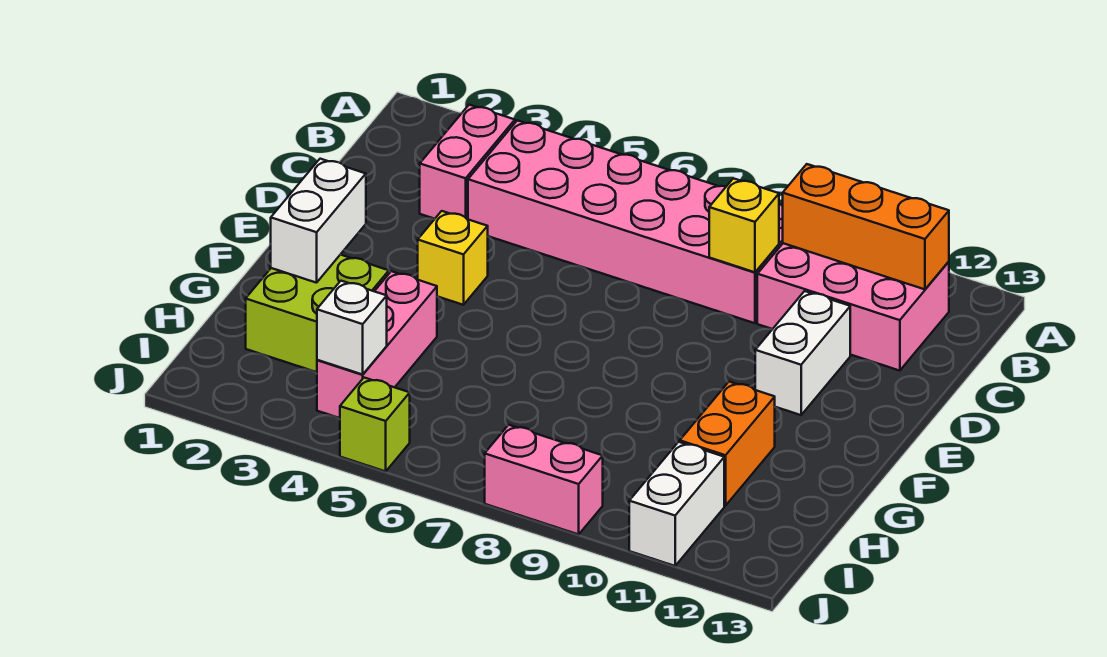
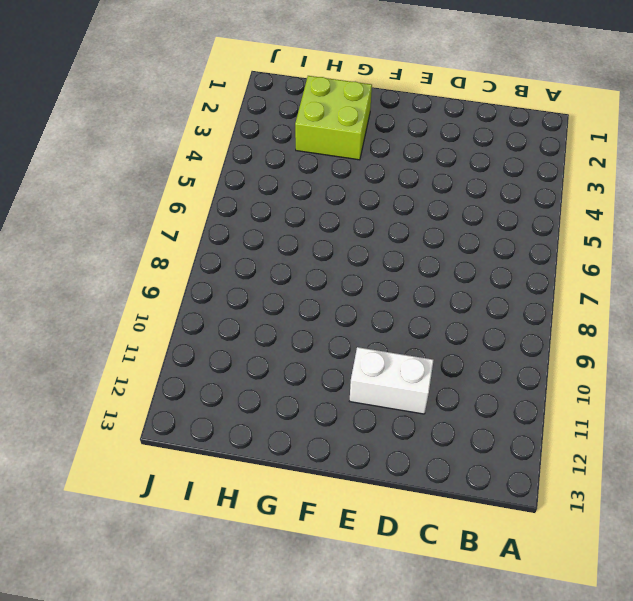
none -> pink brick B3:C3 level 1
none -> pink brick B4:C9 level 1
none -> pink brick B10:C12 level 1

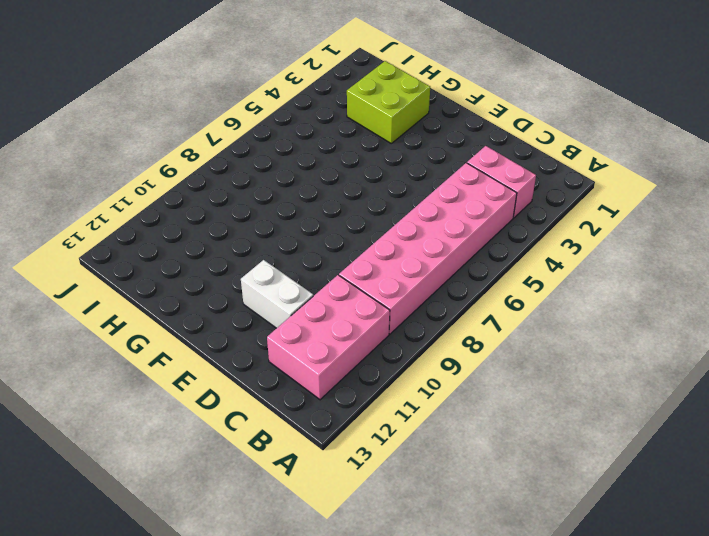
none -> yellow brick E4 level 1
none -> pink brick G4:I4 level 1
none -> orange brick G11:H11 level 1

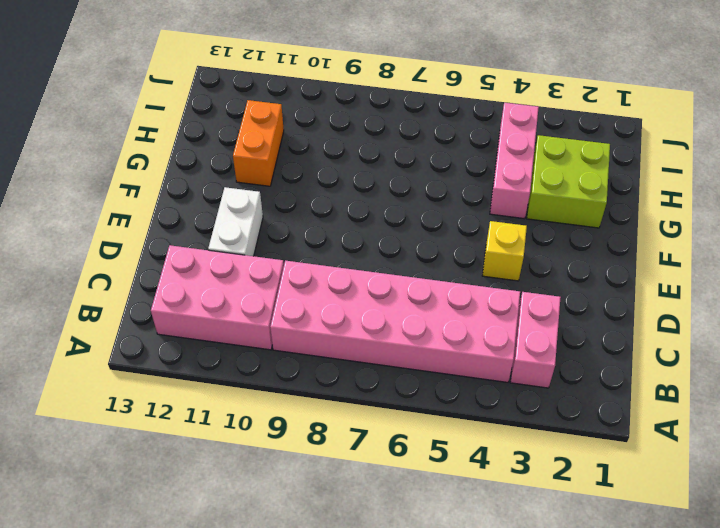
none -> white brick I11:J11 level 1
none -> lime brick J5 level 1
none -> pink brick J8:J9 level 1

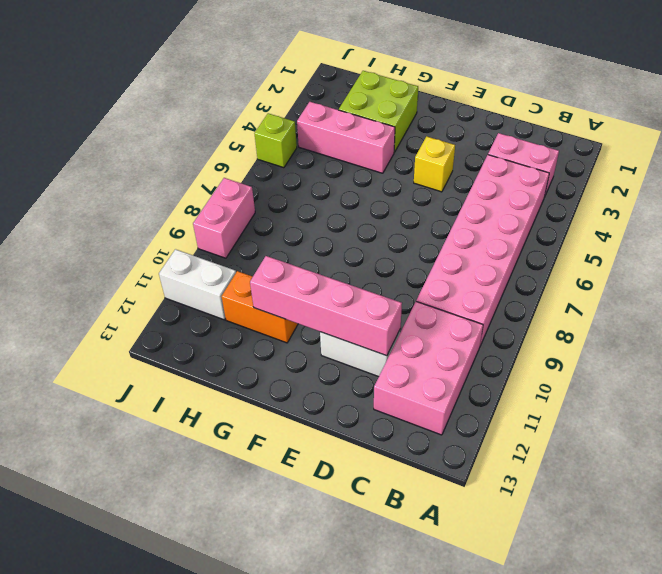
pink brick D11:G11 level 2 -> none
none -> orange brick B10:B12 level 2
none -> yellow brick C9 level 2
none -> white brick F2:G2 level 2

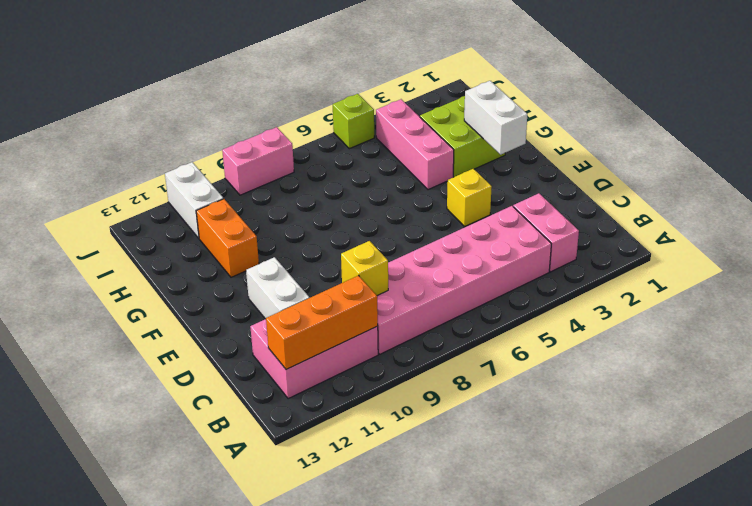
none -> white brick I4 level 2

